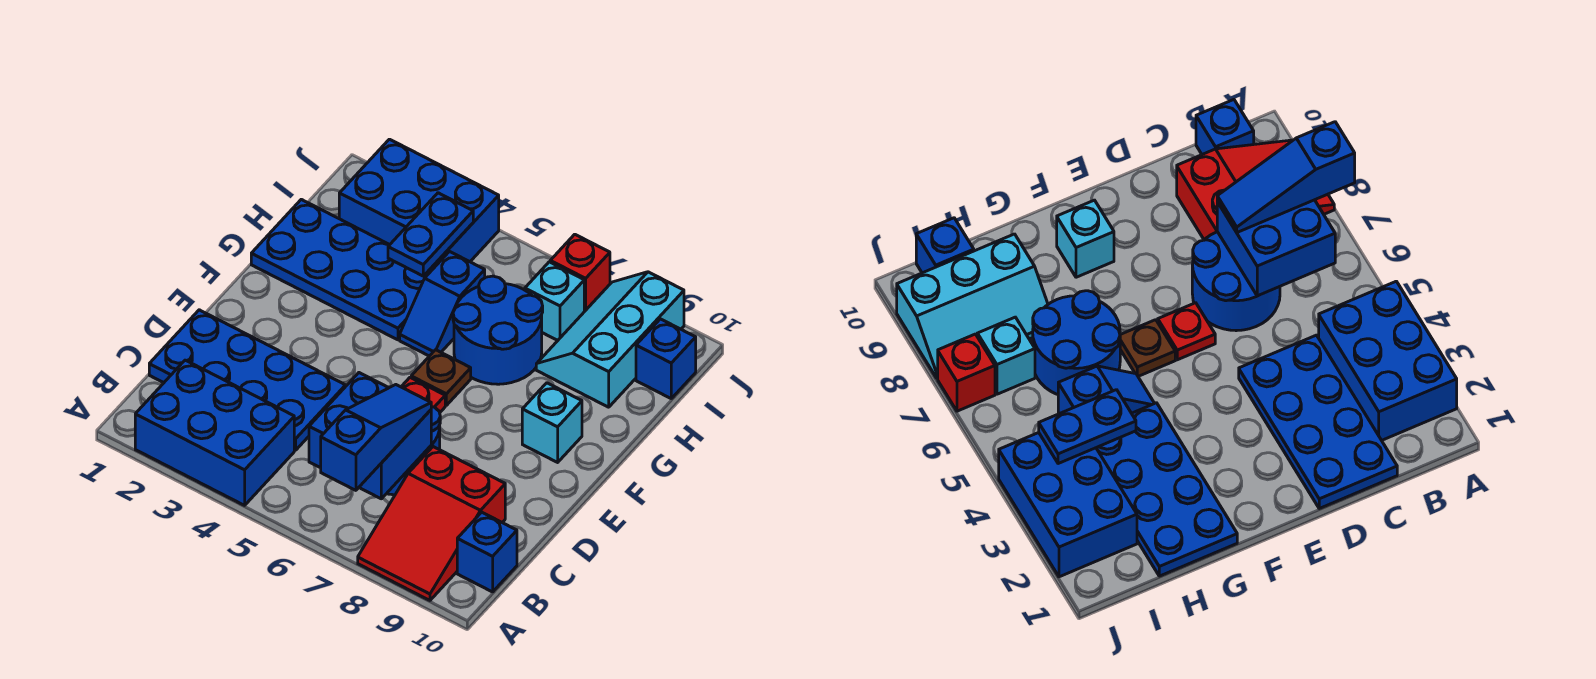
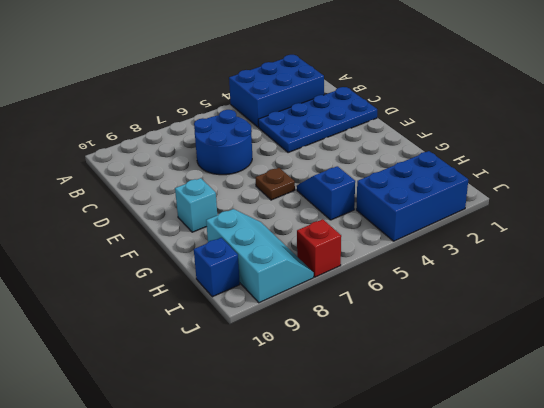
none -> red slope A8:C9 level 1 top C
none -> blue brick B10 level 1
none -> red plate E6 level 1

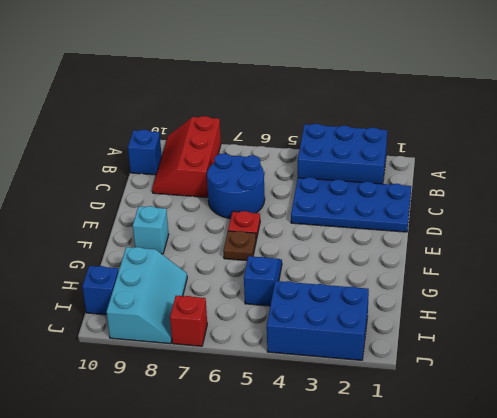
red slope A8:C9 level 1 top 8 -> red slope A8:C9 level 1 top C
none -> blue plate G1:H4 level 1
none -> blue round brick G6:H7 level 1
none -> cyan brick I7 level 1

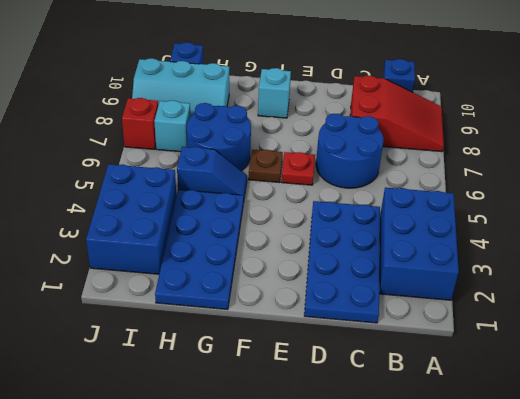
none -> blue brick B6:C7 level 2
none -> blue plate H4:I4 level 2
none -> blue slope A7:C7 level 3 top A

